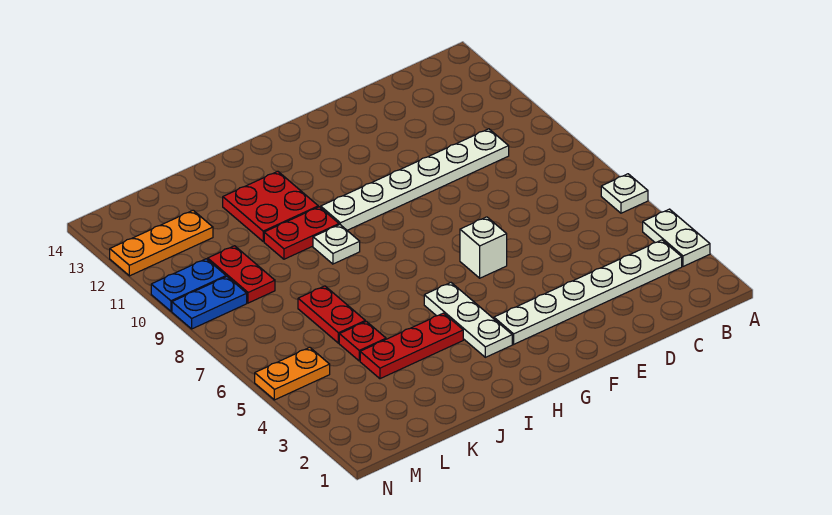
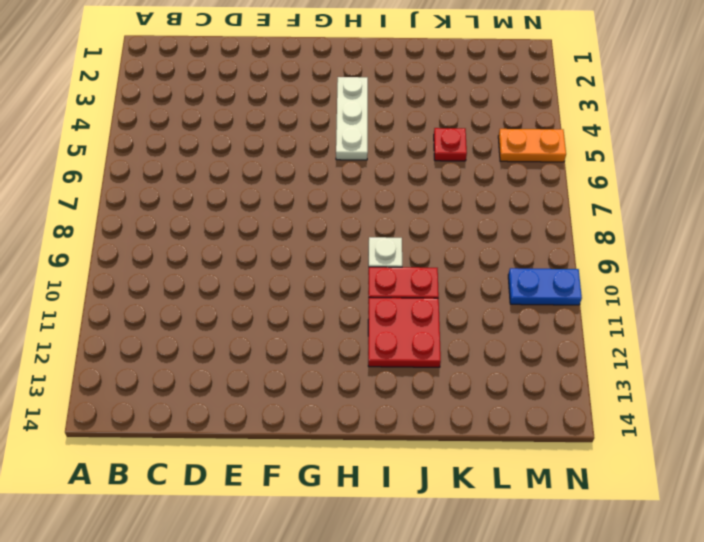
none -> white plate A3:A4 level 1
none -> white plate A6 level 1
none -> white plate B3:G3 level 1

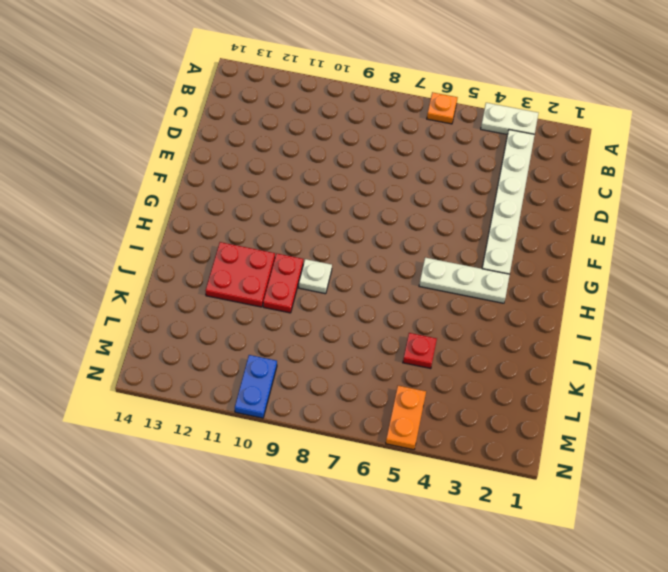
orange plate A6 level 1 -> white plate A6 level 1
none -> white plate C10:H10 level 1
none -> white brick F6 level 1
none -> red plate I4:K4 level 1

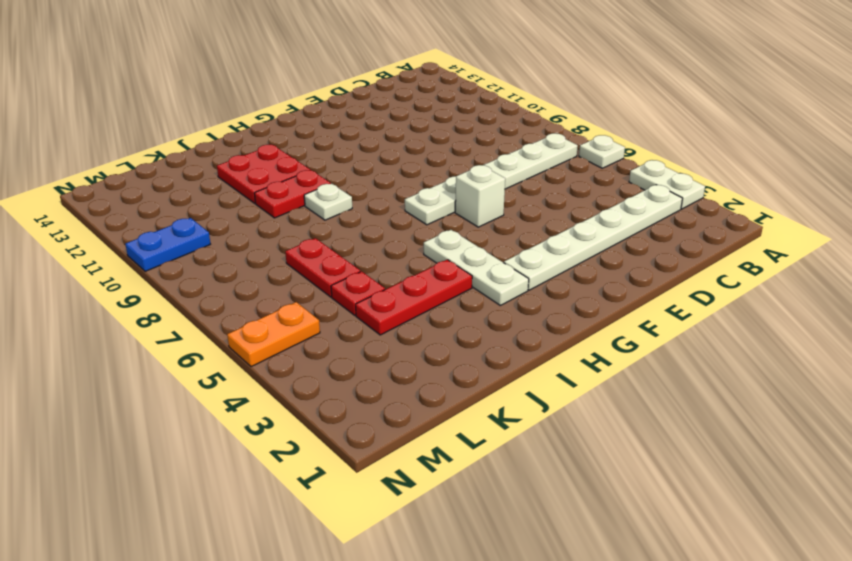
white plate B7:G7 level 1 -> white plate C10:H10 level 1
none -> red plate L9:L10 level 1
none -> orange plate L12:N12 level 1
none -> blue plate M9:N9 level 1

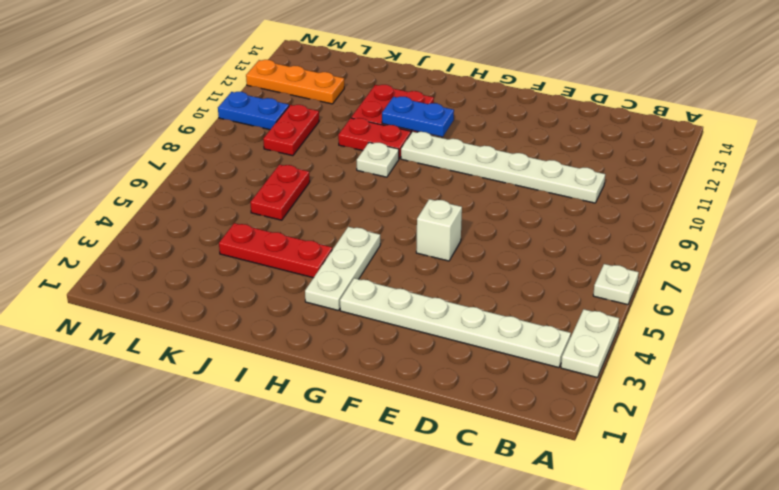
blue plate H11:I11 level 2 -> blue plate M9:N9 level 1
none -> red plate K5 level 1
none -> orange plate M5:N5 level 1

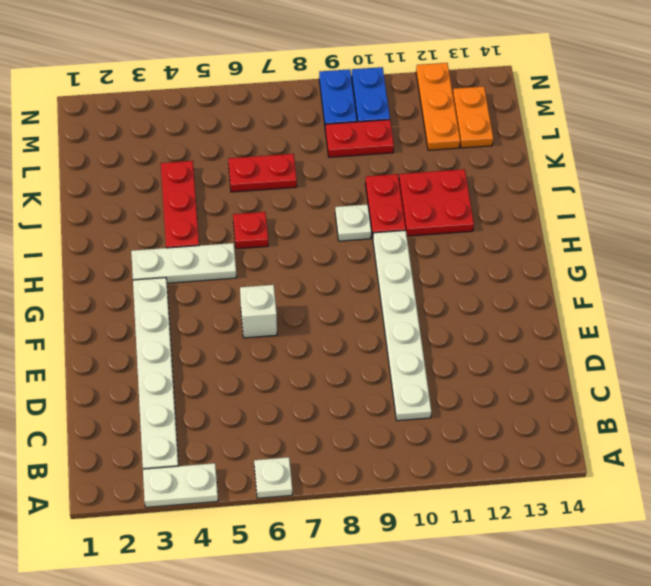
red plate I6 level 1 -> red plate K5 level 1
orange plate L13:M13 level 1 -> orange plate M5:N5 level 1

